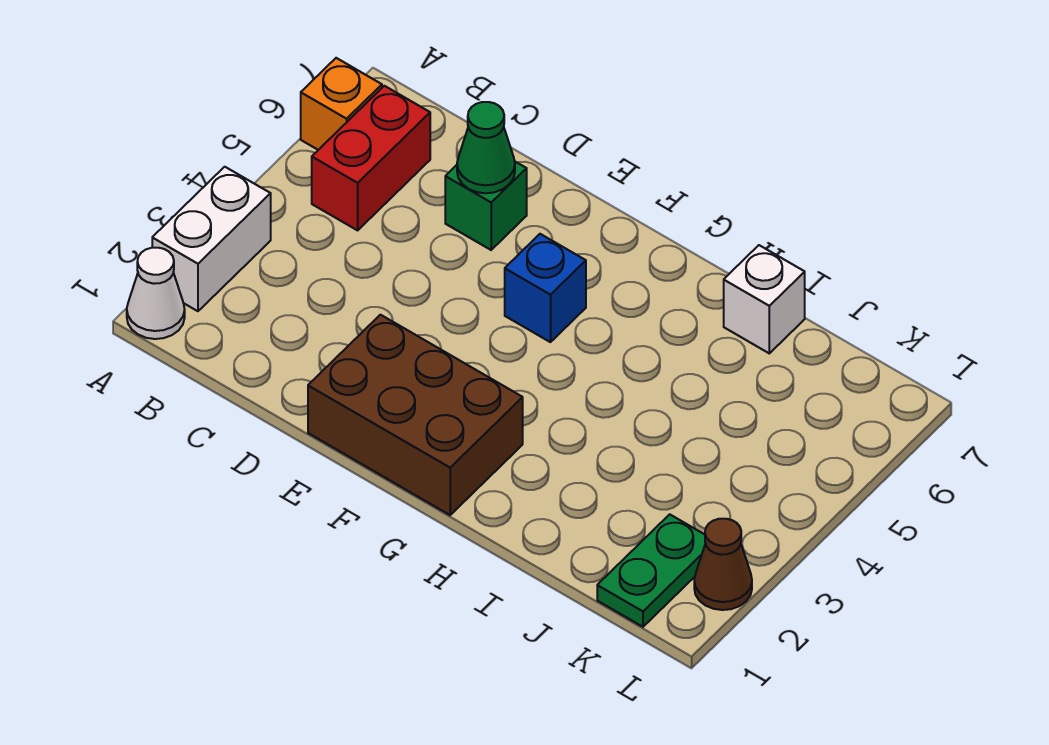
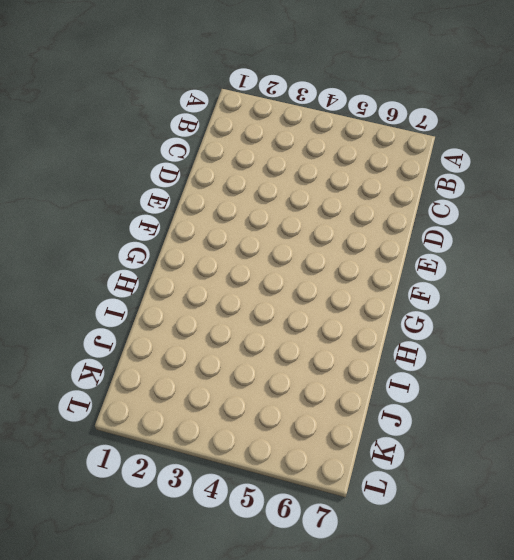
none -> white cone A1 level 1
none -> white brick A2:A3 level 1

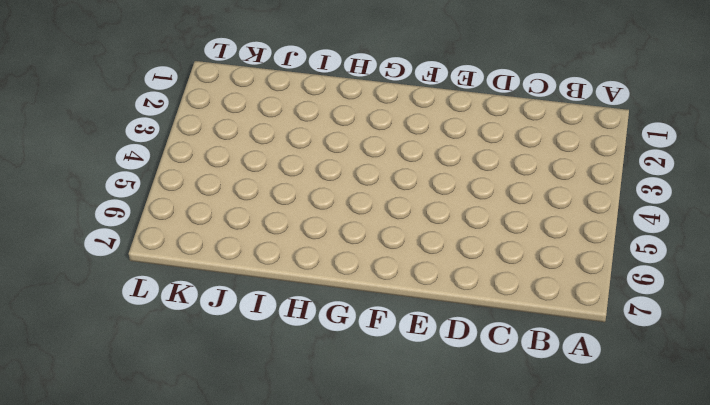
none -> white cone A1 level 1
none -> white brick A2:A3 level 1

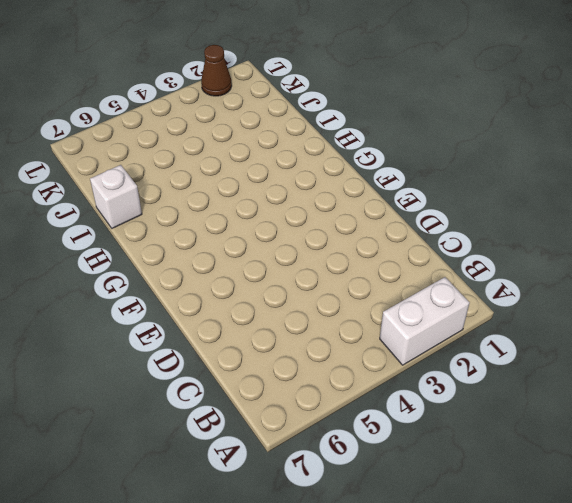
none -> white cone A1 level 1
none -> orange brick A6 level 1

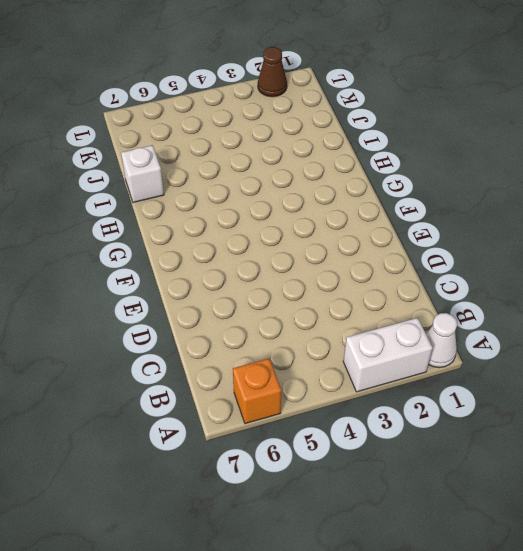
none -> red brick B5:B6 level 1
none -> green brick D6 level 1

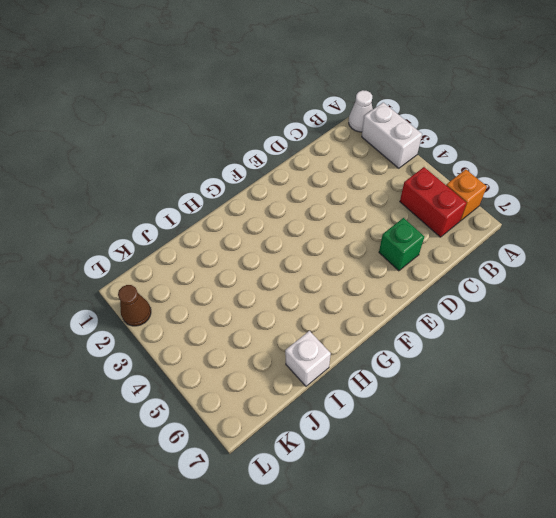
none -> brown brick E1:G2 level 1
none -> blue brick F5 level 1

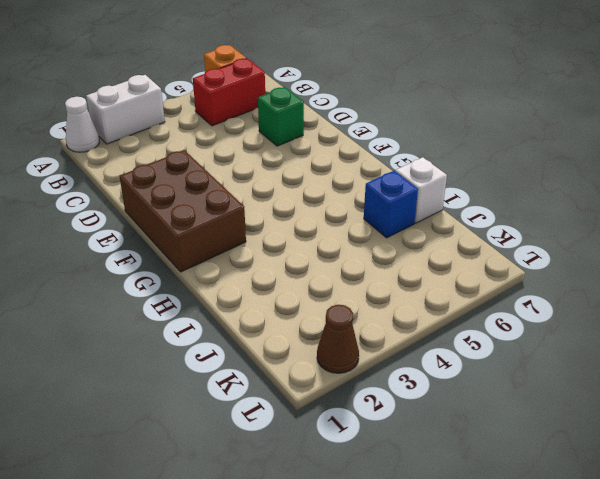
blue brick I6 level 1 -> blue brick F5 level 1
none -> green plate K1:K2 level 1
none -> green cone D6 level 2

